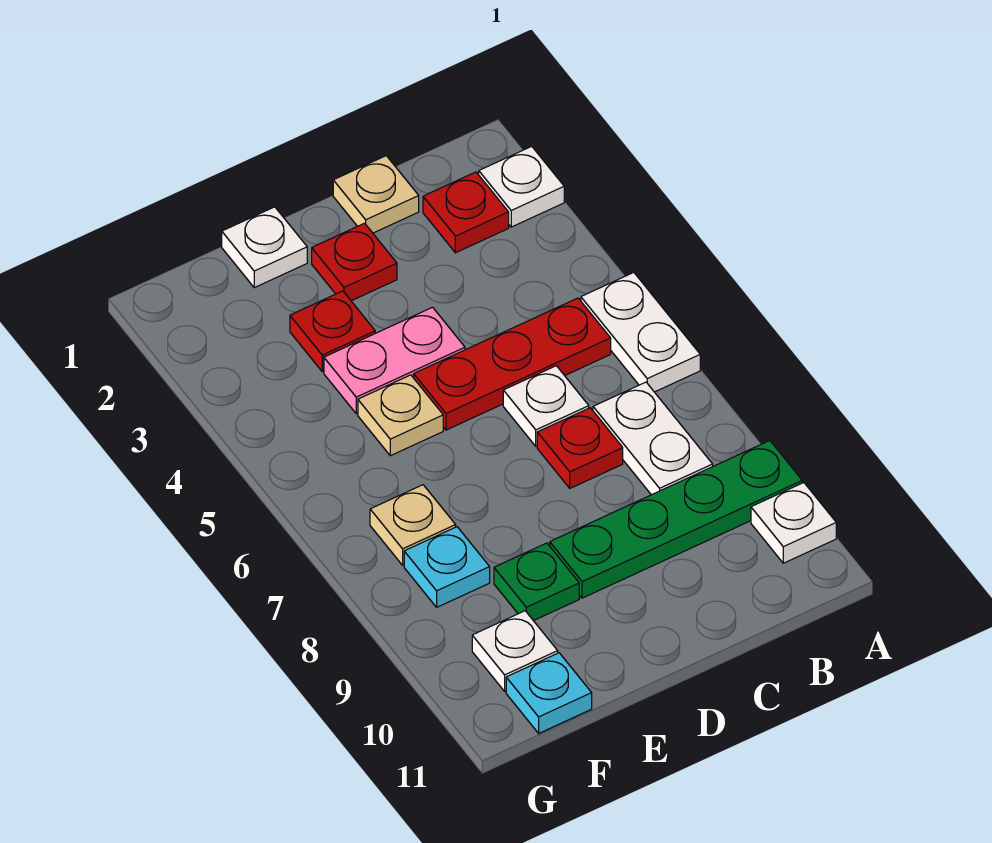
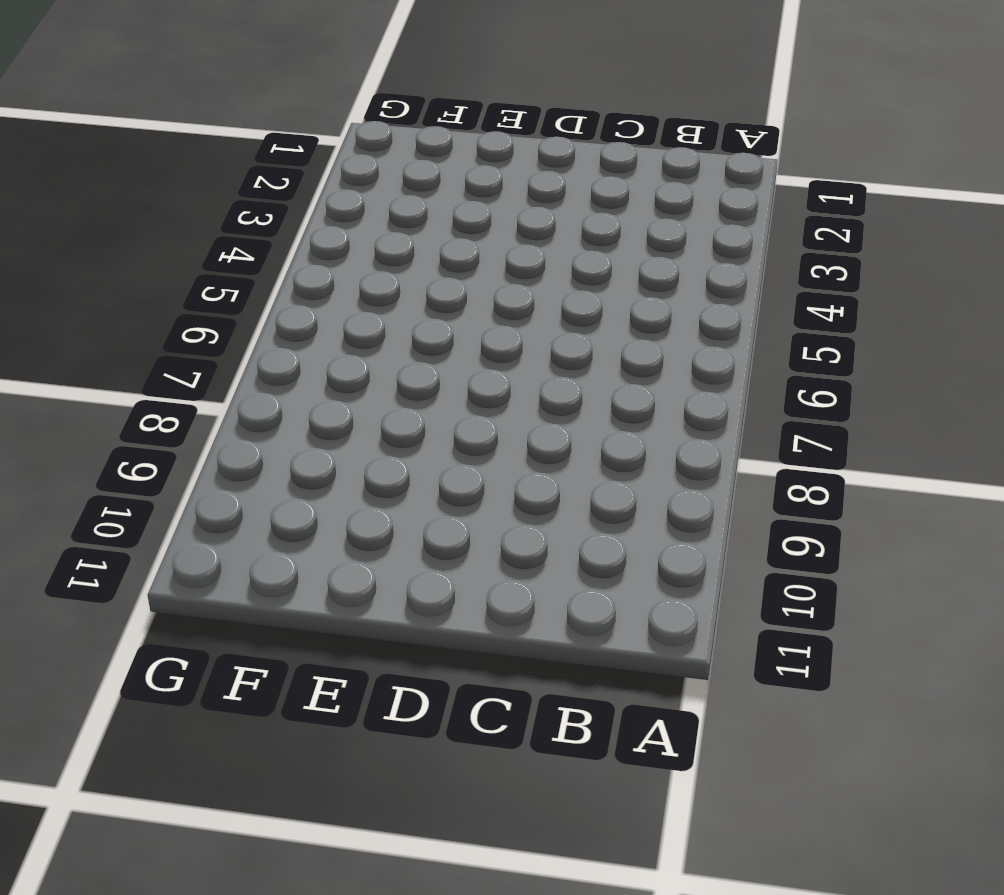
none -> white plate A2 level 1
none -> white plate A5:A6 level 1
none -> green plate A9:D9 level 1

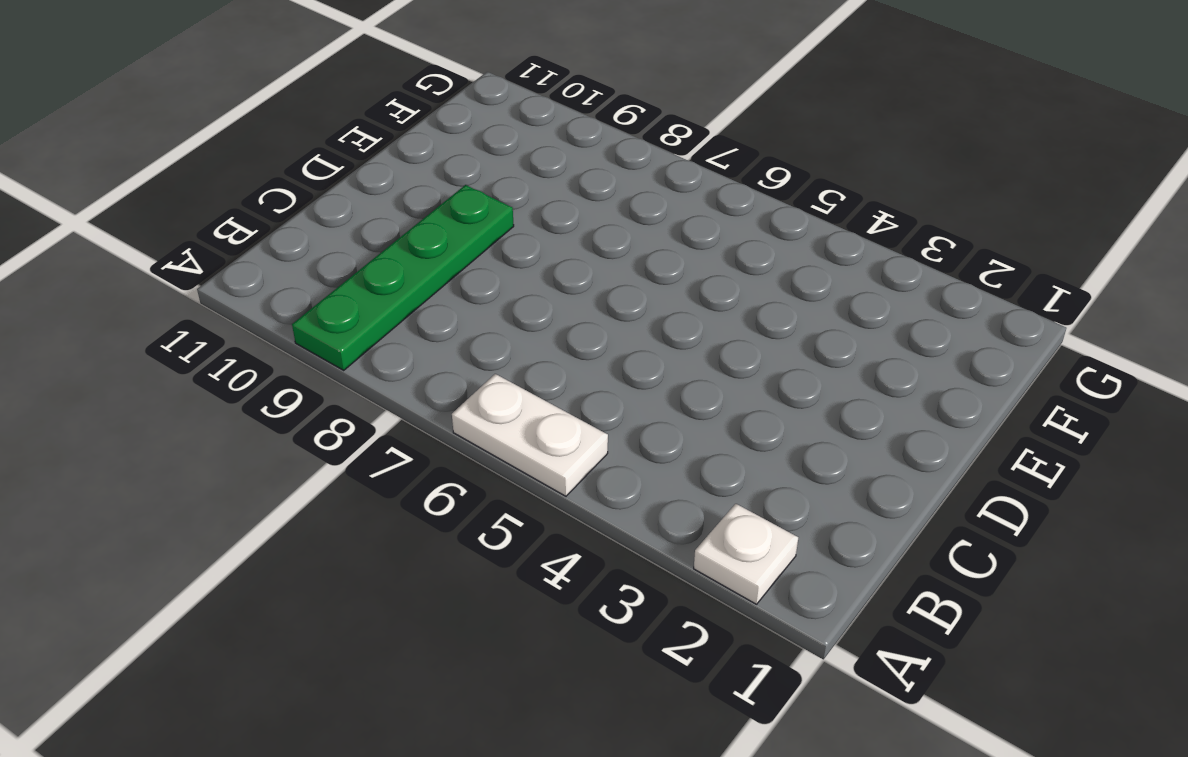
none -> white plate A10 level 1
none -> red plate B2 level 1
none -> red plate B5:D5 level 1

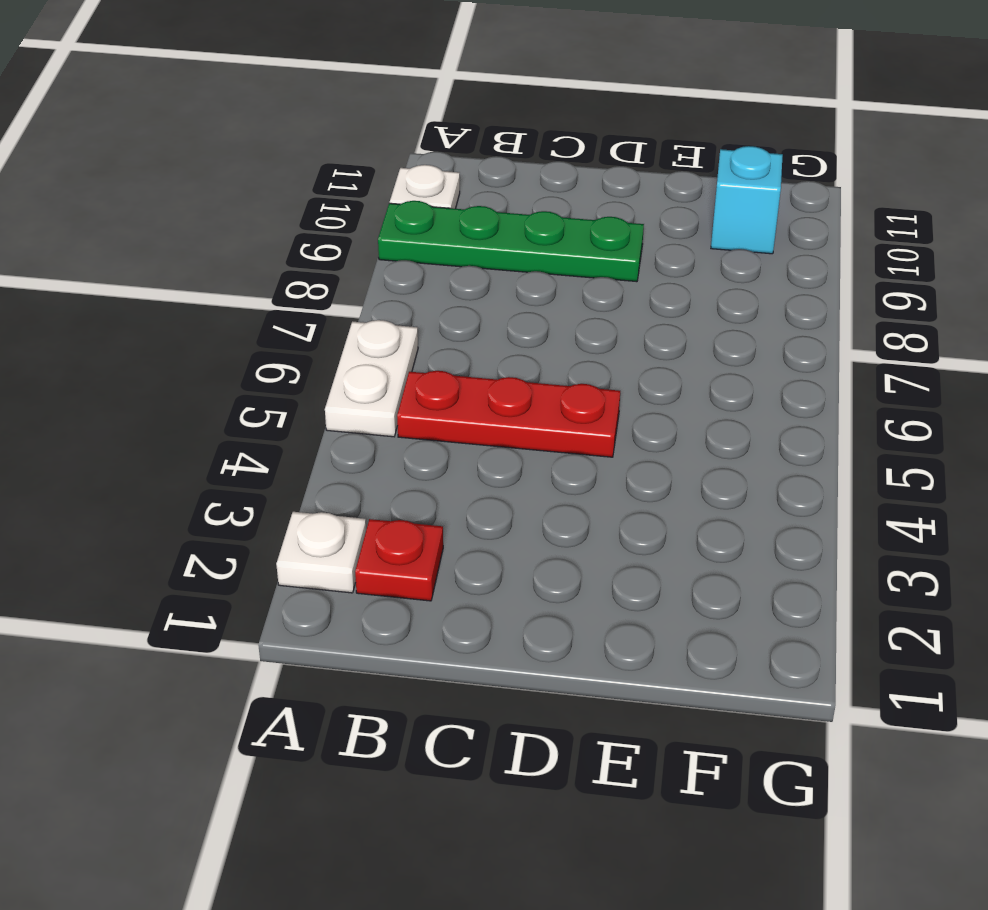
cyan brick F10 level 1 -> white plate F10 level 1
none -> white plate B7:B8 level 1
none -> tan plate C1 level 1
none -> white plate C6 level 1

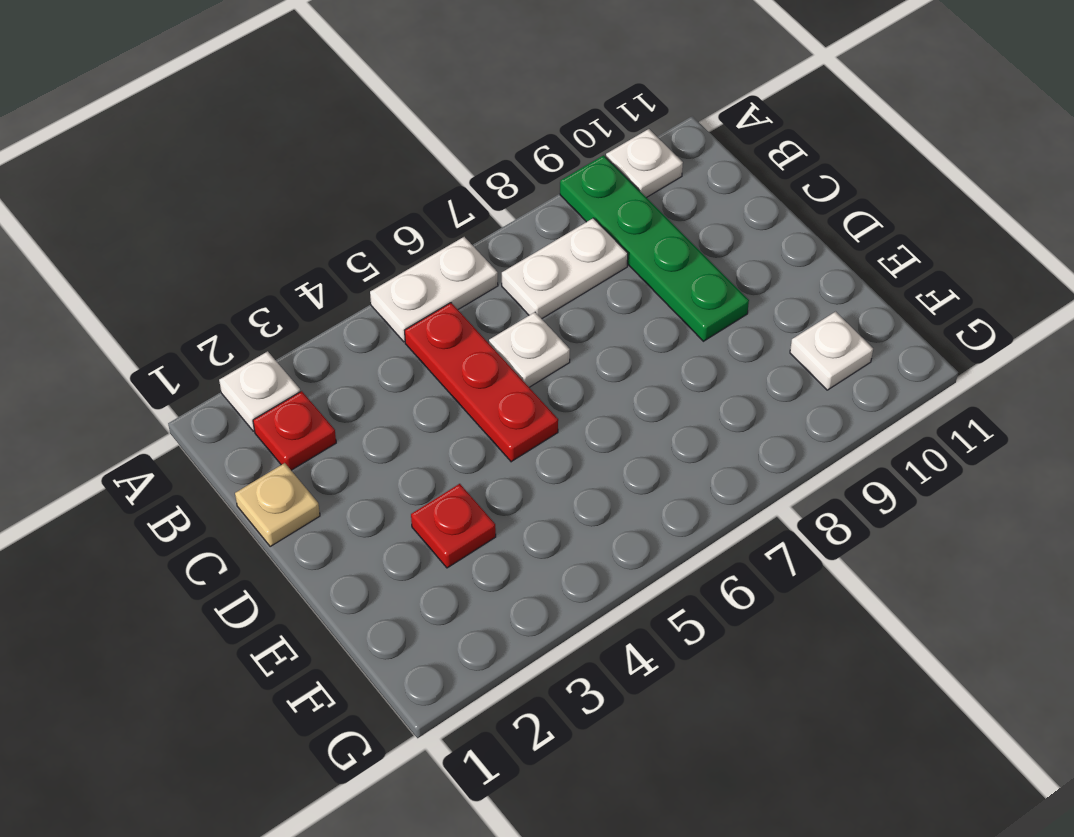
none -> red plate C7 level 1
none -> red plate D2 level 1
none -> pink plate D4:E4 level 1

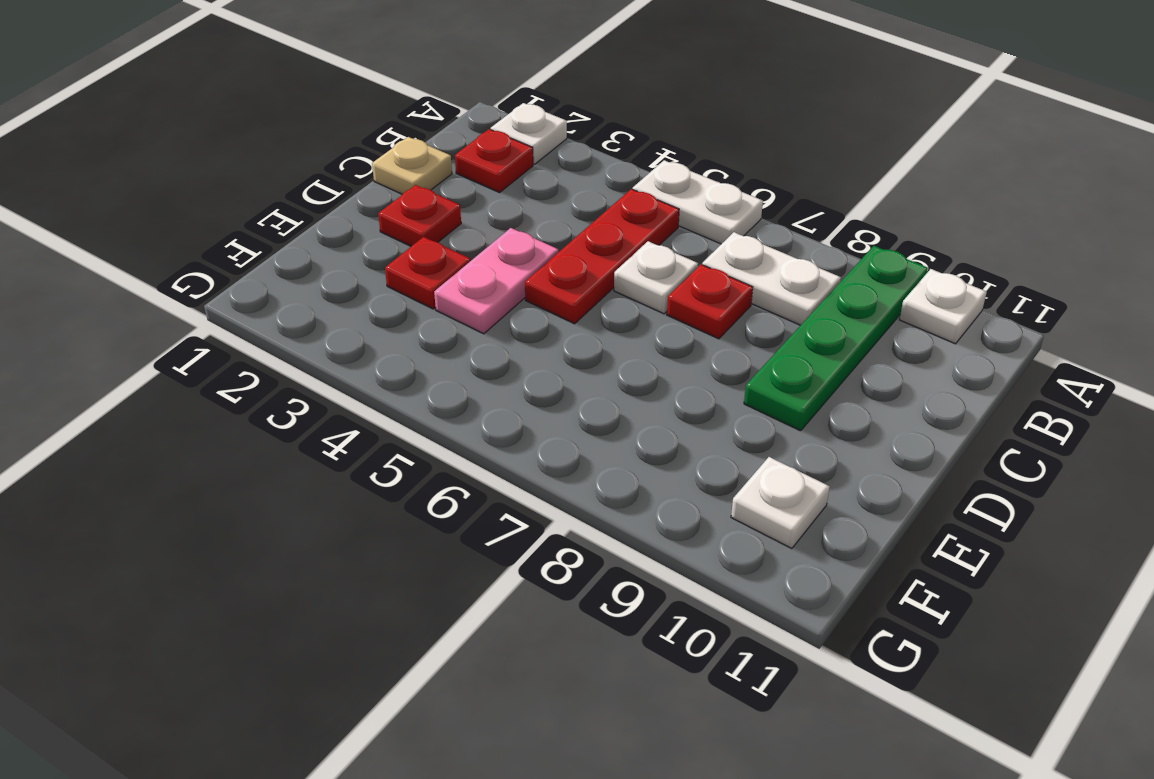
none -> white plate E1 level 1
none -> tan plate E5 level 1
none -> green plate E9 level 1

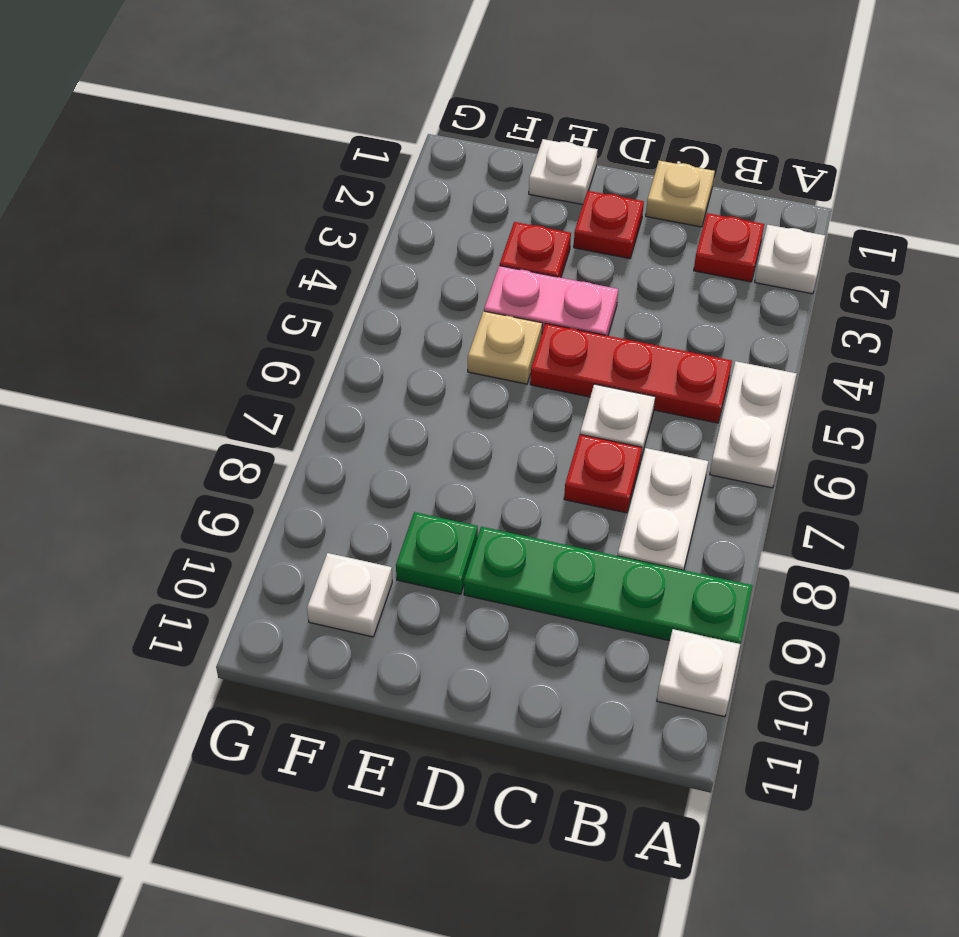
none -> tan plate F7 level 1
none -> cyan plate F8 level 1
none -> cyan plate F11 level 1

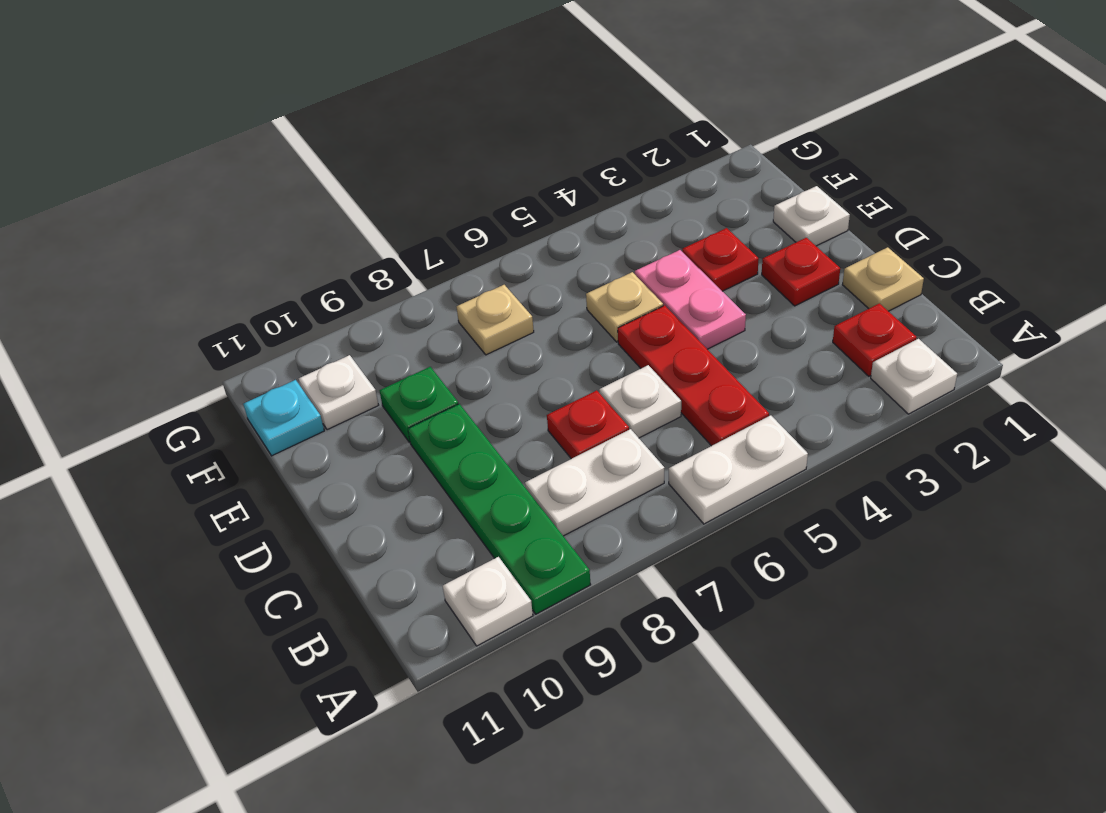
none -> cyan plate F8 level 1

